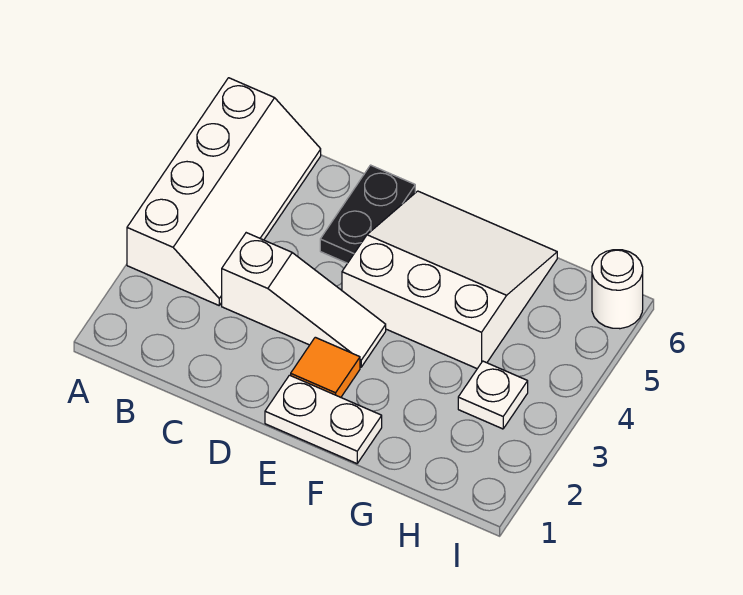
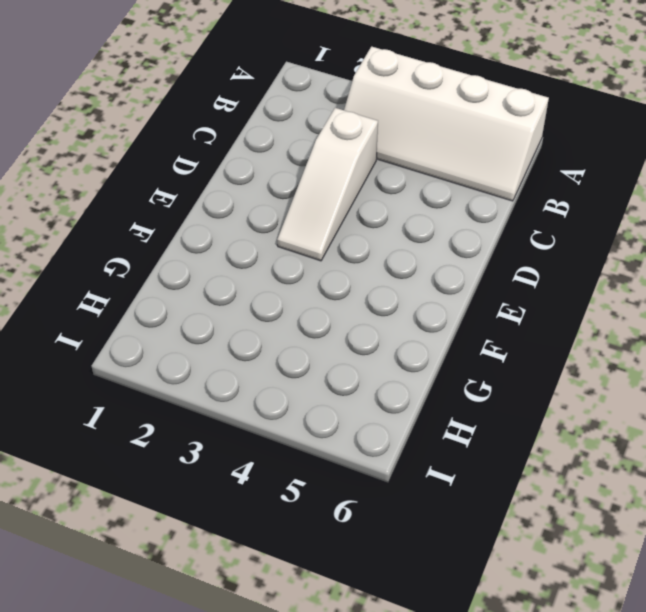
none -> black plate D5:D6 level 1
none -> white plate E1:F1 level 1

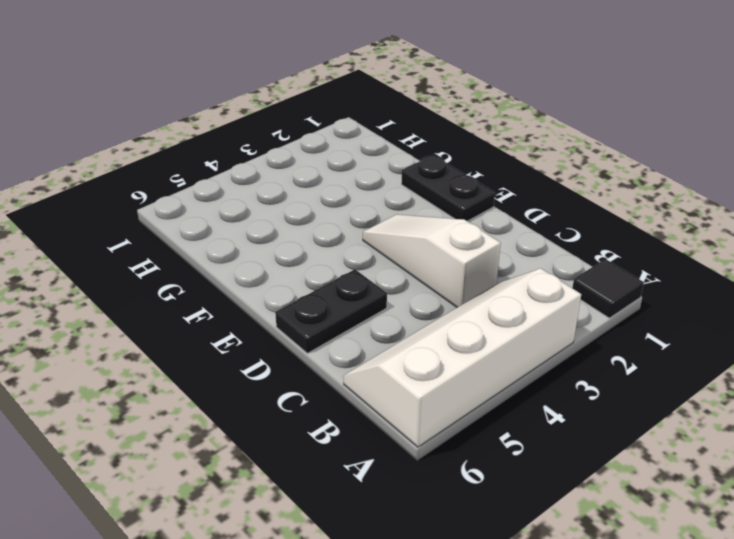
black tile A1 level 1 -> none
black plate E1:F1 level 1 -> white plate E1:F1 level 1
none -> orange tile E2 level 1
none -> white slope E4:G6 level 1 top 4

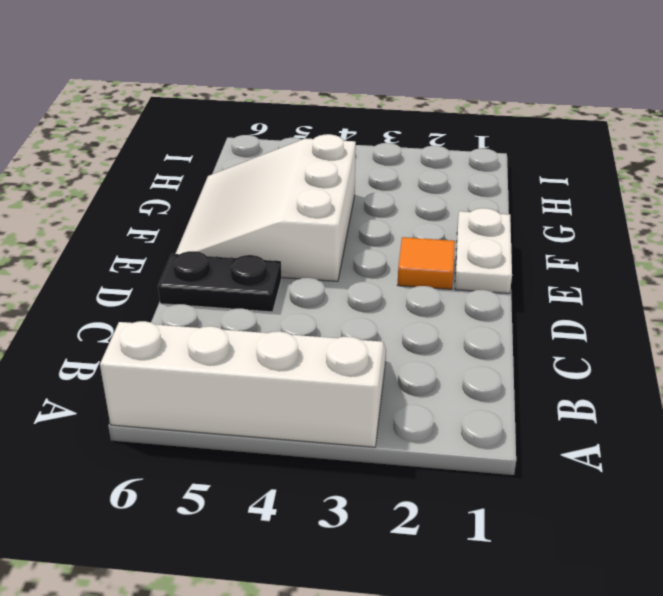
none -> white slope C3:E3 level 1 top C
none -> white plate H3 level 1

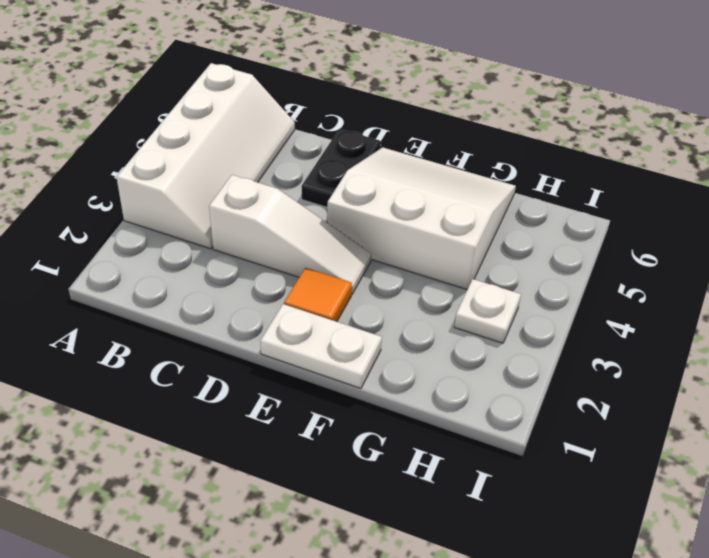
none -> white round brick I6 level 1

